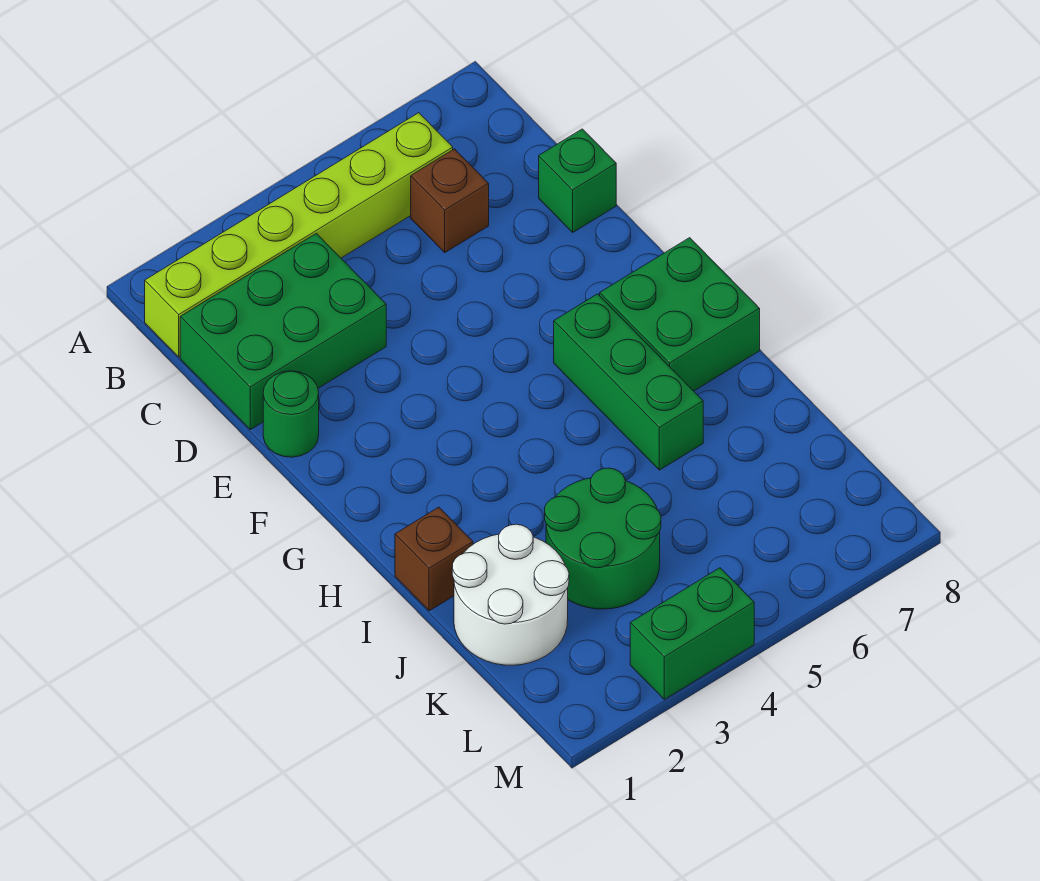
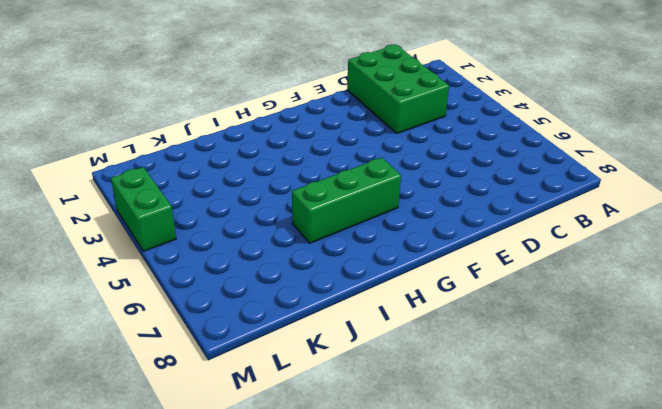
none -> lime brick B1:B6 level 1
none -> brown brick C6 level 1

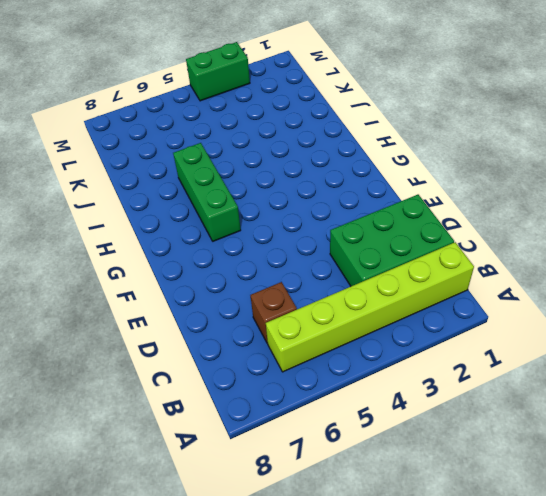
none -> green brick D8 level 1
none -> green round brick E1 level 1

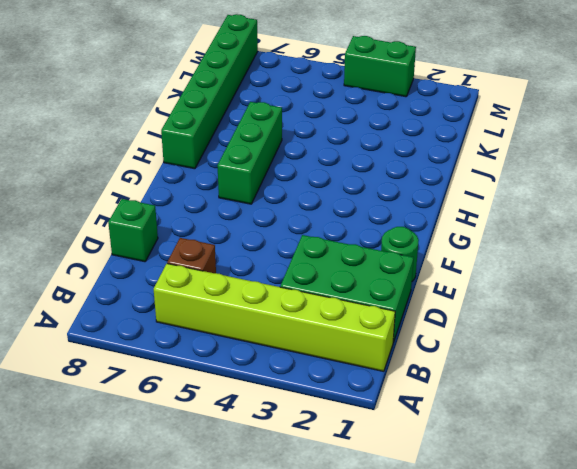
green brick H8:M8 level 1 -> green brick G7:H8 level 1
none -> brown brick I1 level 1
none -> white round brick J1:K2 level 1

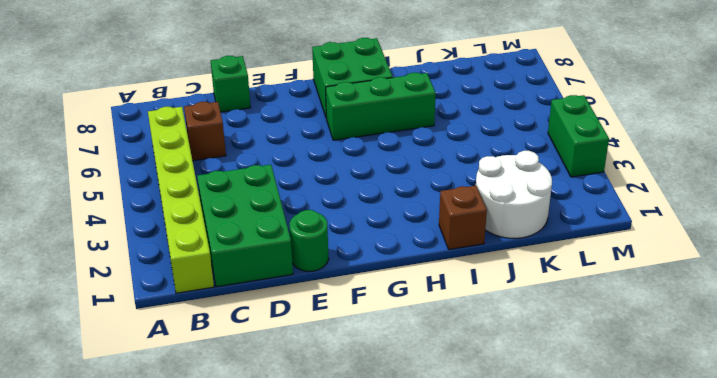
none -> green round brick J3:K4 level 1

